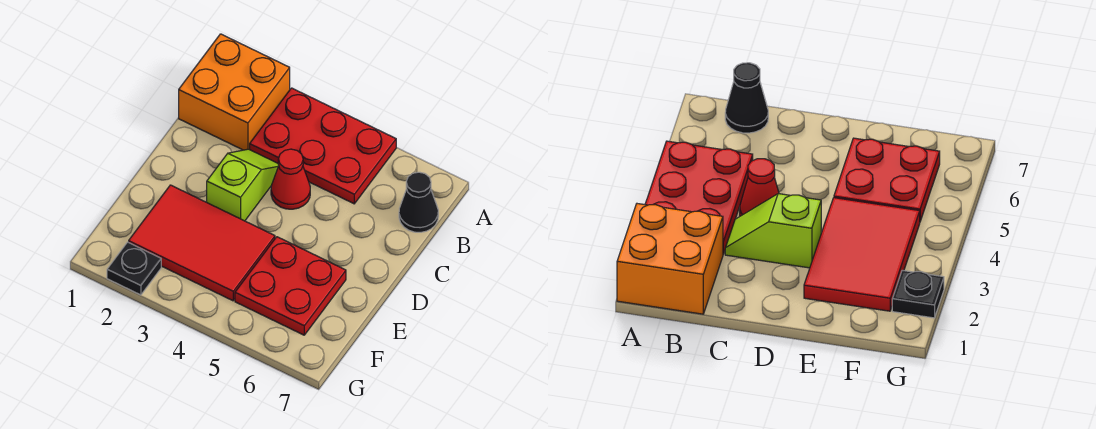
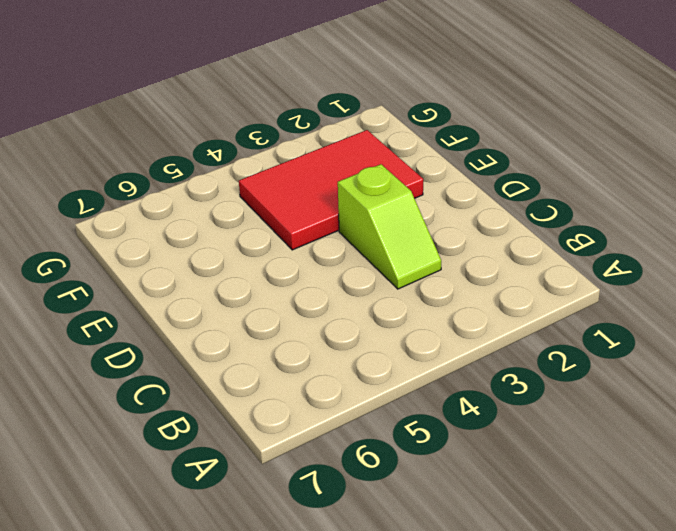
none -> orange brick A1:B2 level 1
none -> red plate A3:B5 level 1

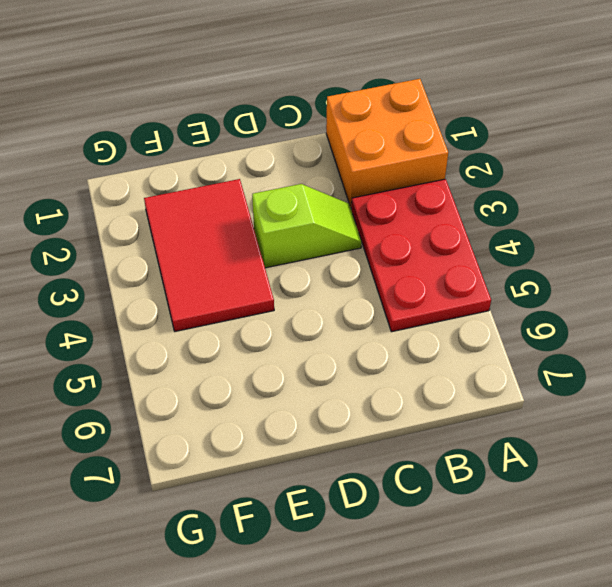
none -> black cone B7 level 1
none -> red cone C4 level 1

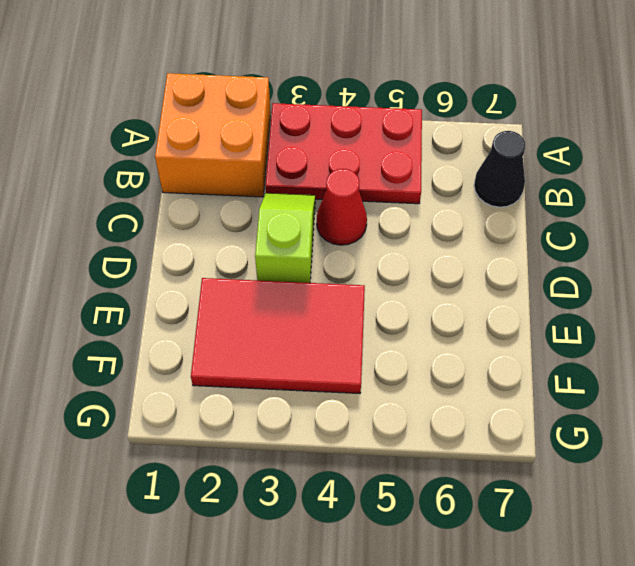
none -> red plate E5:F6 level 1
none -> black plate G2 level 1

